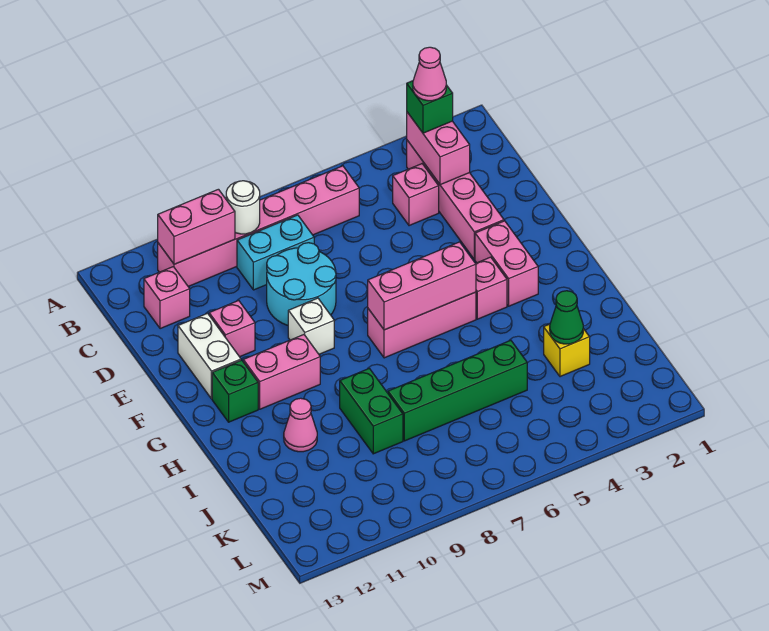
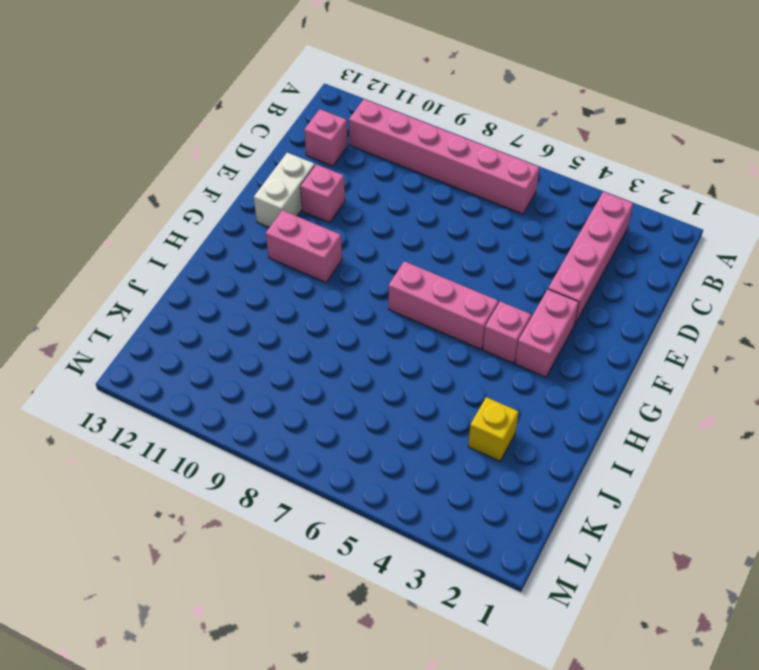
none -> pink brick C4 level 1
none -> cyan brick C8:C9 level 1
none -> cyan round brick D8:E9 level 1

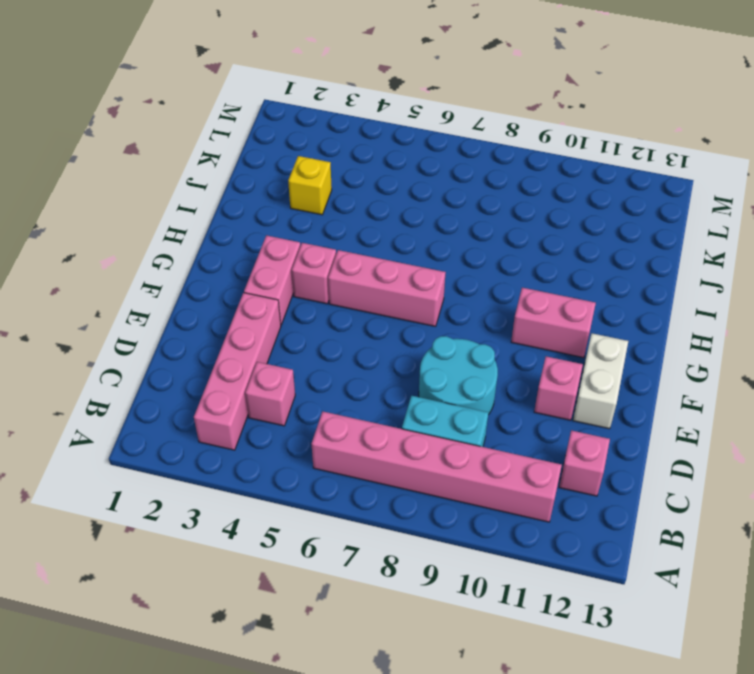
none -> white brick F9 level 1
none -> green brick G12 level 1
none -> green brick I9:J9 level 1

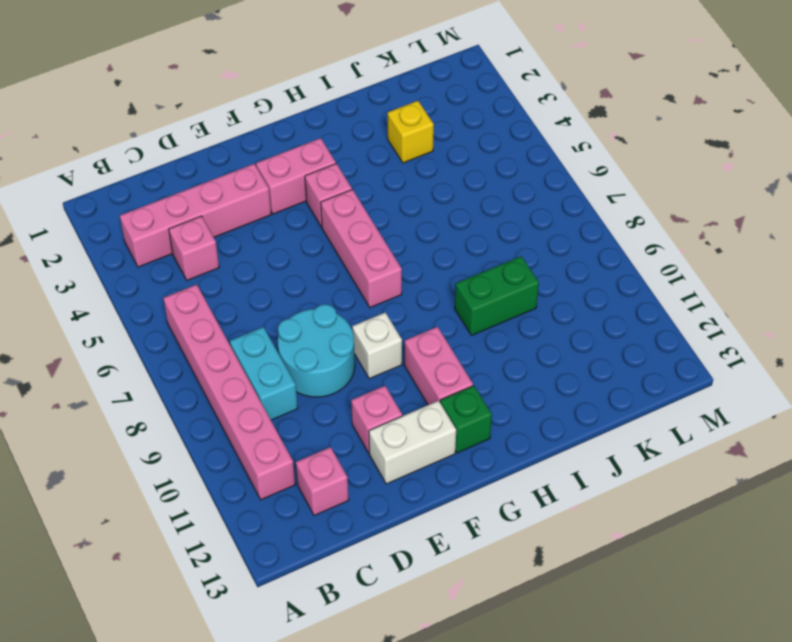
none -> pink cone I11 level 1
none -> green brick J5:J8 level 1
none -> pink brick B3:C3 level 2

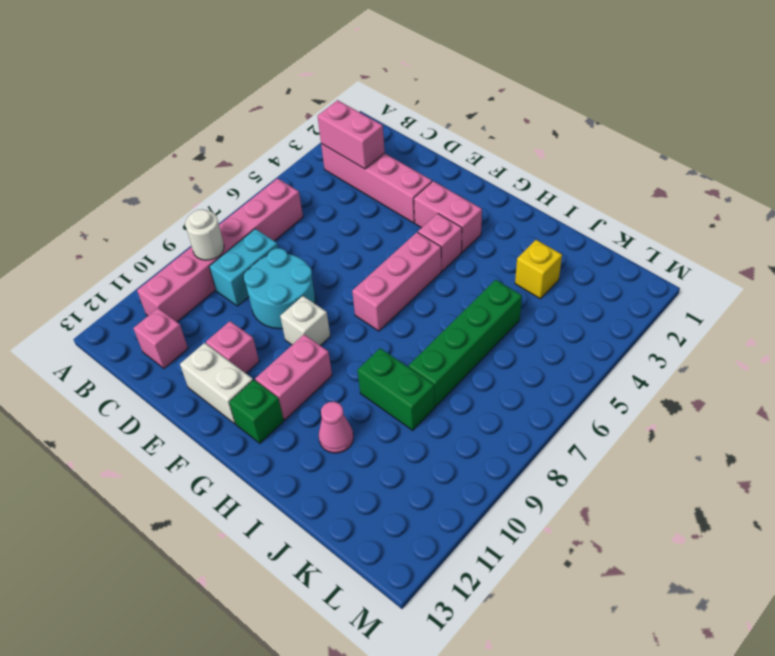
none -> pink brick C4 level 1
none -> pink brick B10:B11 level 2
none -> pink brick G5:G7 level 2

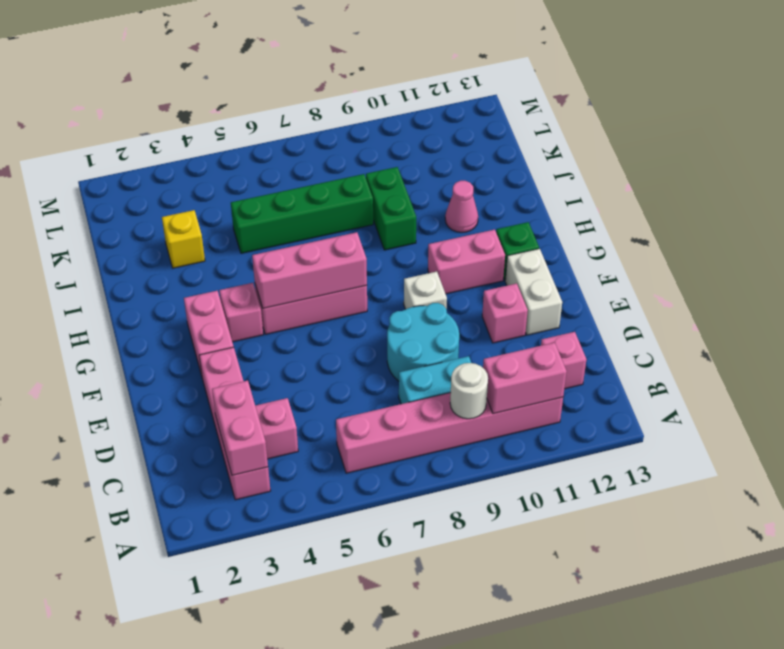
none -> green cone J3 level 2
none -> green brick B3 level 3
none -> pink cone B3 level 4

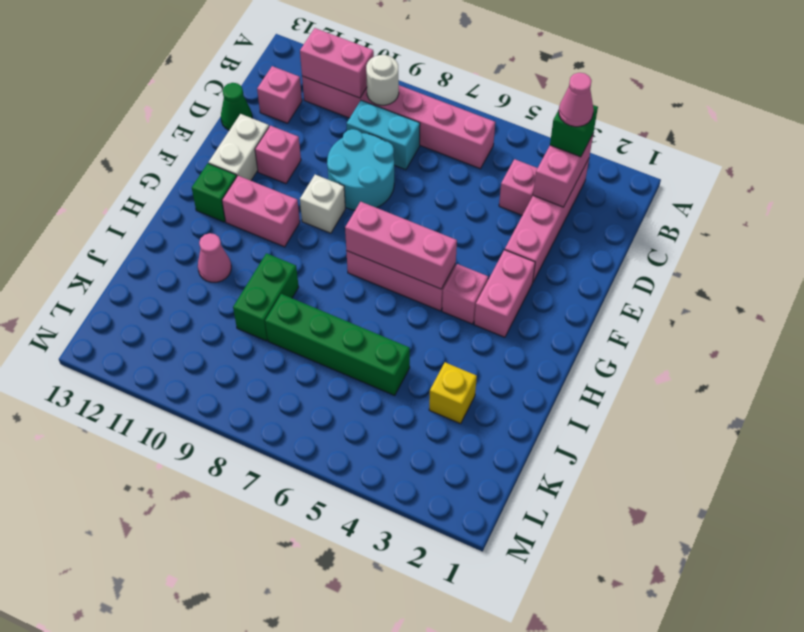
green cone D13 level 1 -> green cone J3 level 2

